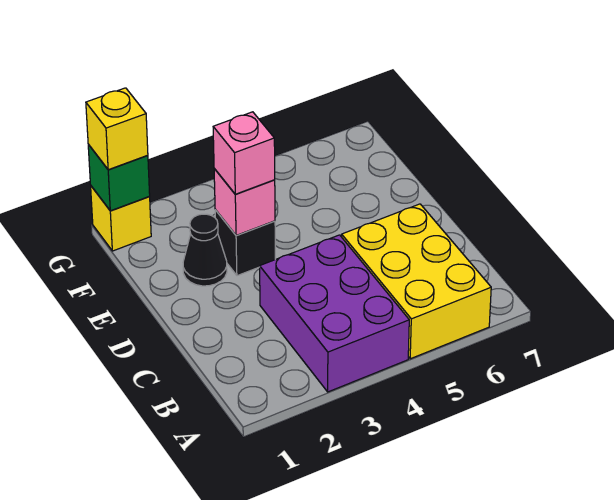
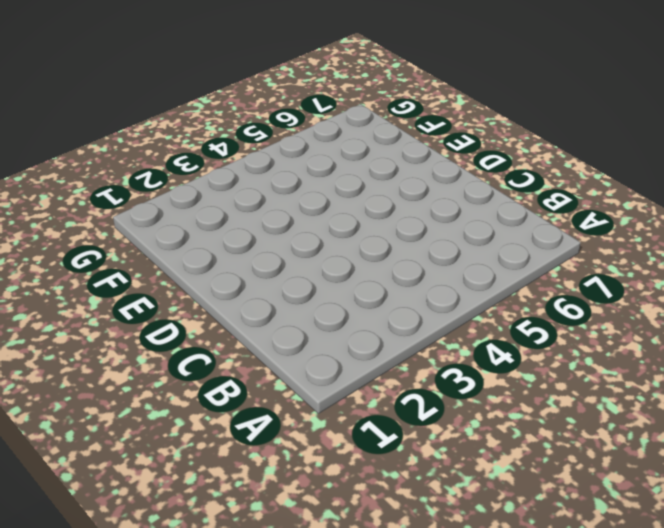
none -> purple brick A3:C4 level 1
none -> yellow brick A5:C6 level 1

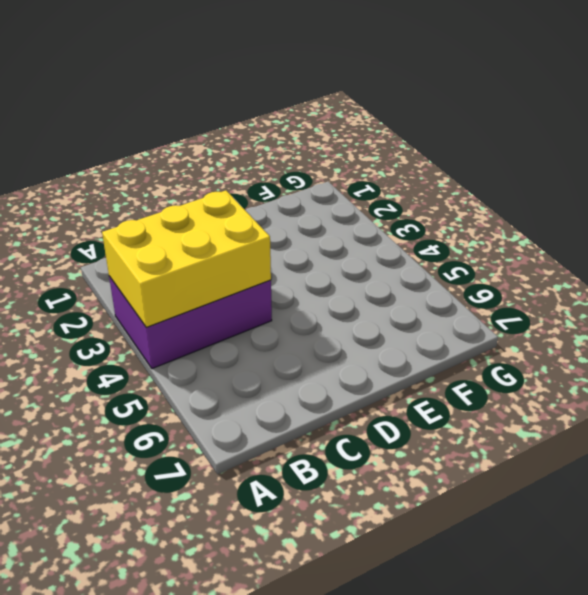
yellow brick A3:C4 level 2 -> yellow brick A5:C6 level 1
none -> black cone E2 level 1
none -> black brick E3 level 1

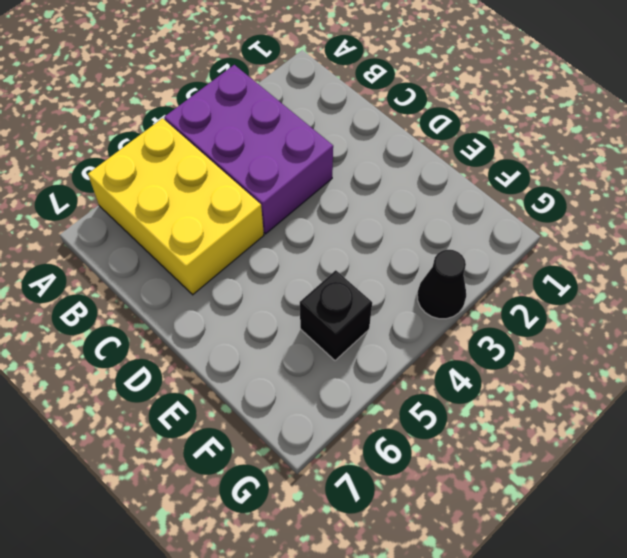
black brick F5 level 1 -> black brick E3 level 1
black cone G3 level 1 -> black cone E2 level 1
none -> yellow brick G1 level 1
none -> pink brick E3 level 2

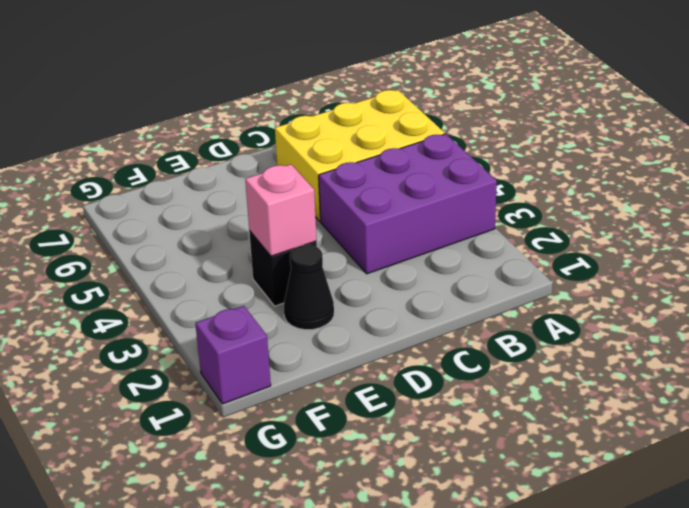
purple brick G1 level 1 -> yellow brick G1 level 1
none -> green brick G1 level 2
none -> pink brick E3 level 3

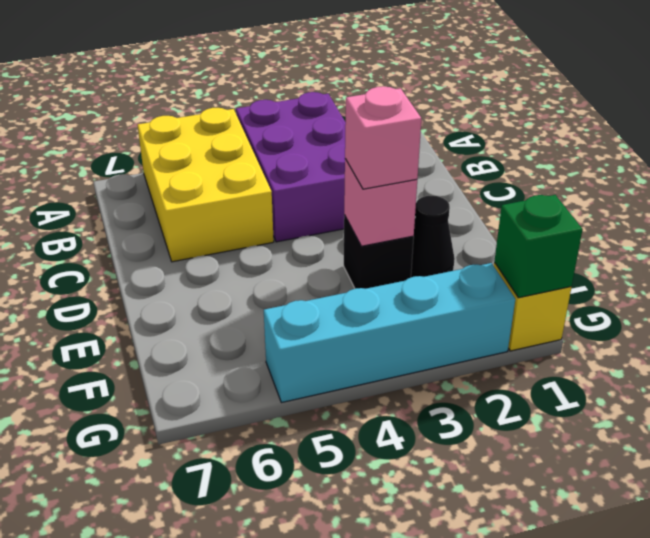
cyan brick G2:G5 level 1 -> none
none -> yellow brick G1 level 3

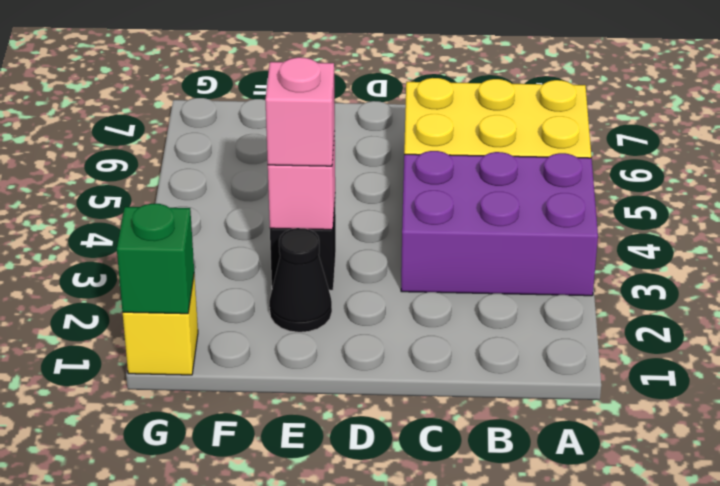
none -> yellow brick G1 level 3

